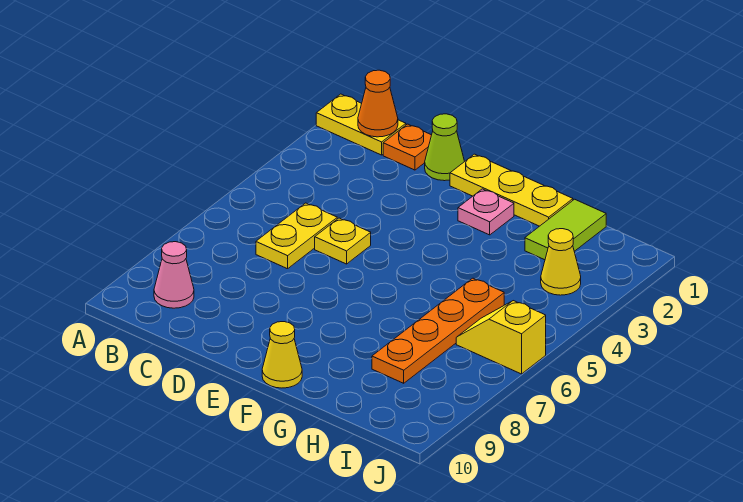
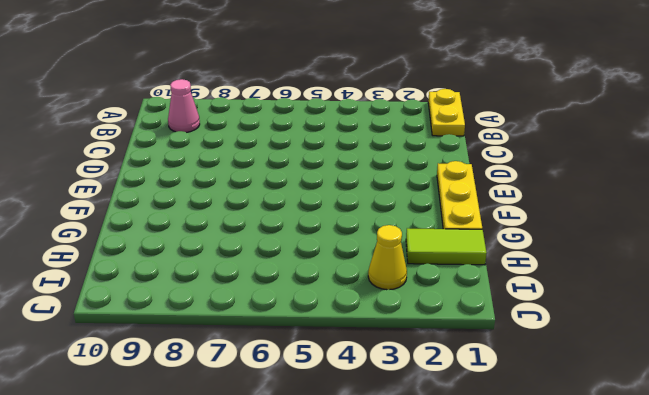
none -> orange plate C1 level 1
none -> yellow plate C5:C6 level 1
none -> lime cone D1 level 1

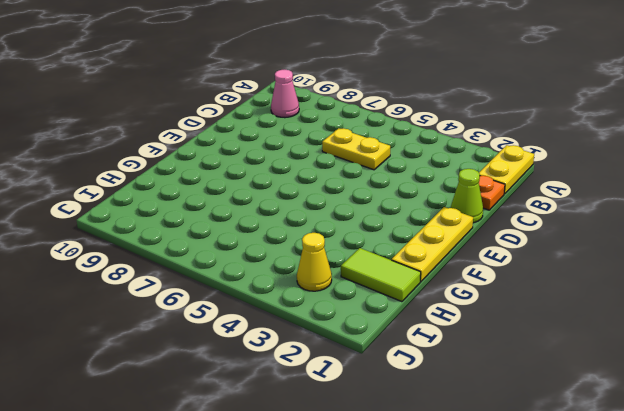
none -> yellow plate D5 level 1
none -> pink plate F2 level 1
none -> yellow cone F10 level 1

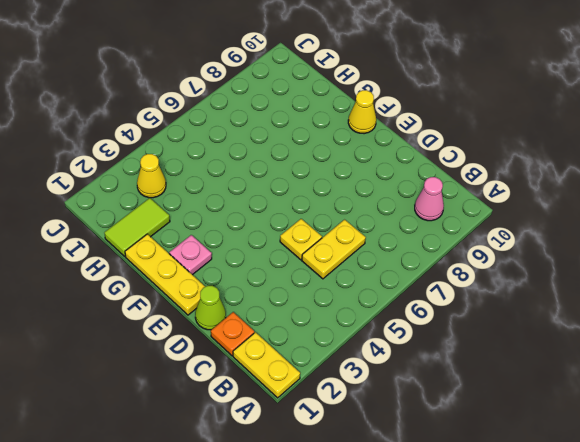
none -> orange plate H5:H8 level 1
none -> yellow slope I6:J6 level 1 top J
none -> orange cone B1 level 2

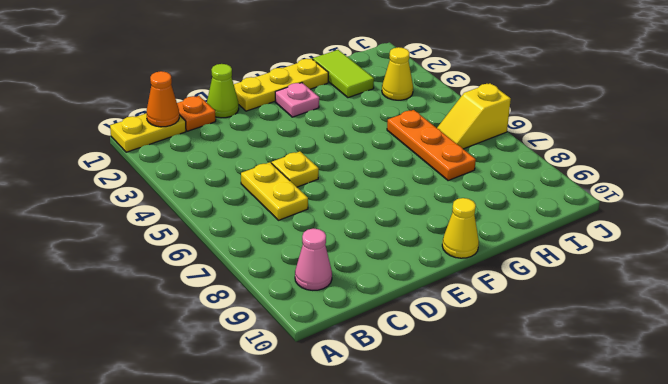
orange plate H5:H7 level 1 -> orange plate H5:H8 level 1

